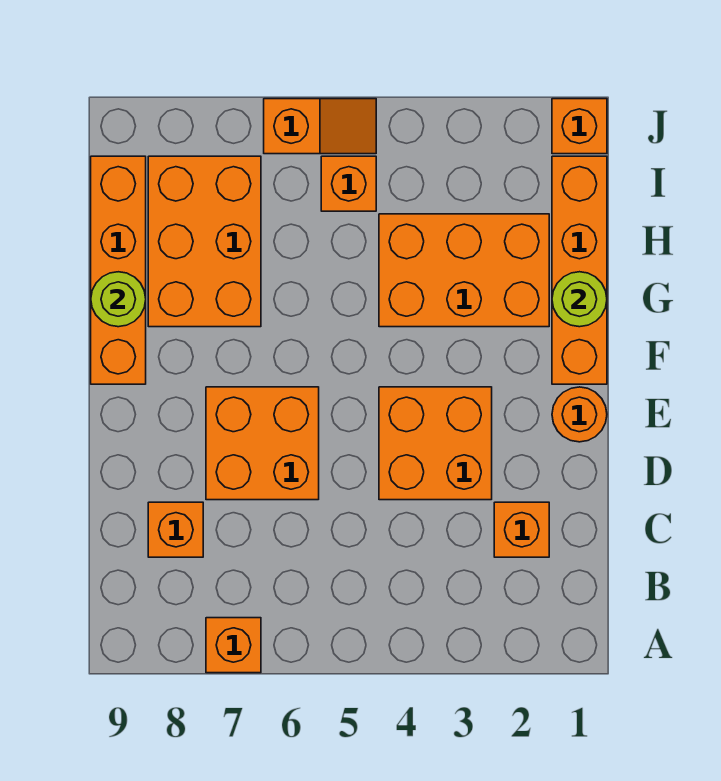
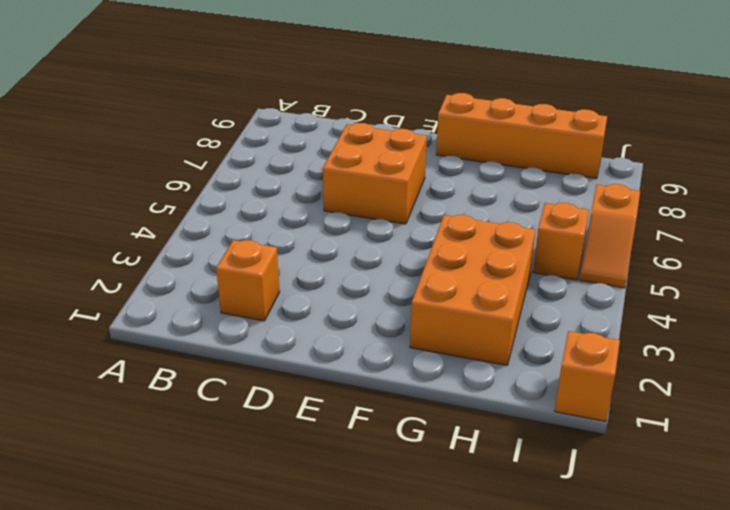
none -> orange brick A7 level 1
none -> orange brick C8 level 1
none -> orange brick D3:E4 level 1

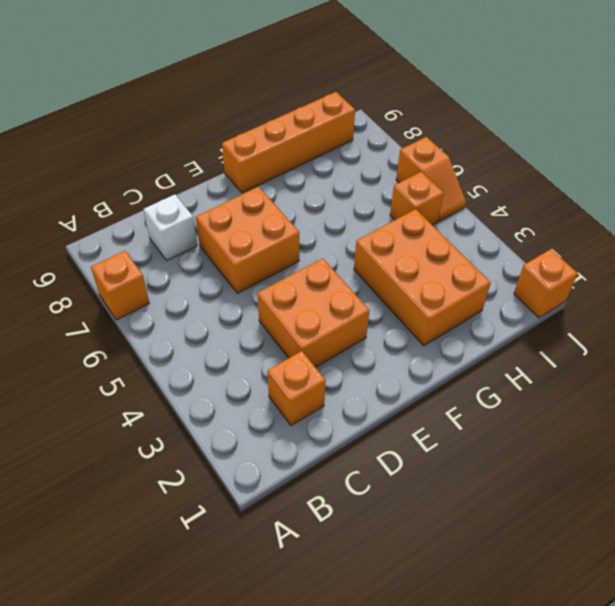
white brick C8 level 1 -> orange brick C8 level 1
none -> orange round brick E1 level 1
none -> orange brick F1:I1 level 1
none -> orange brick G7:I8 level 1

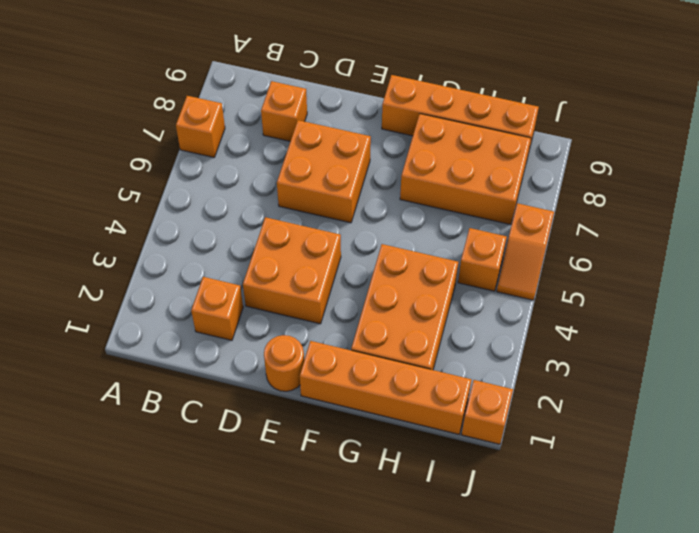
none -> lime round brick G1 level 2
none -> lime round brick G9 level 2

